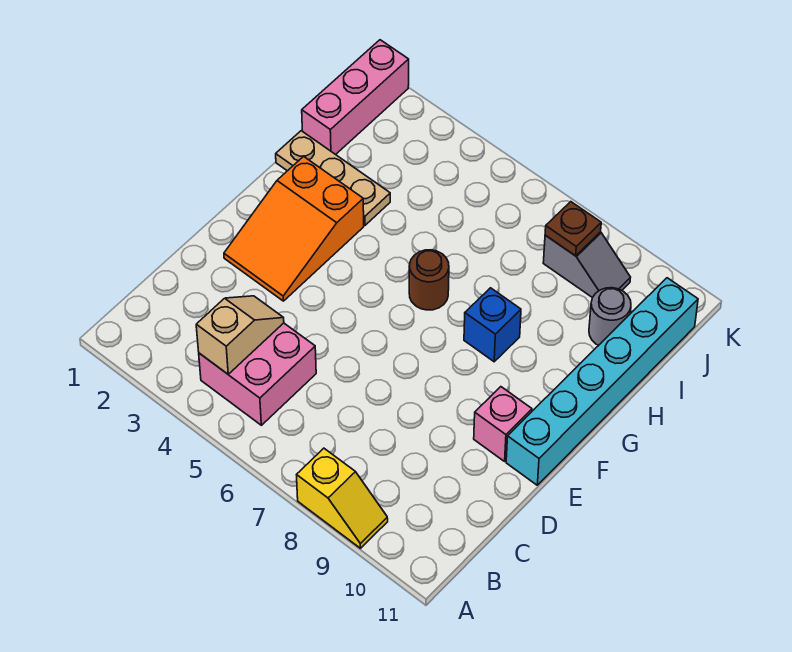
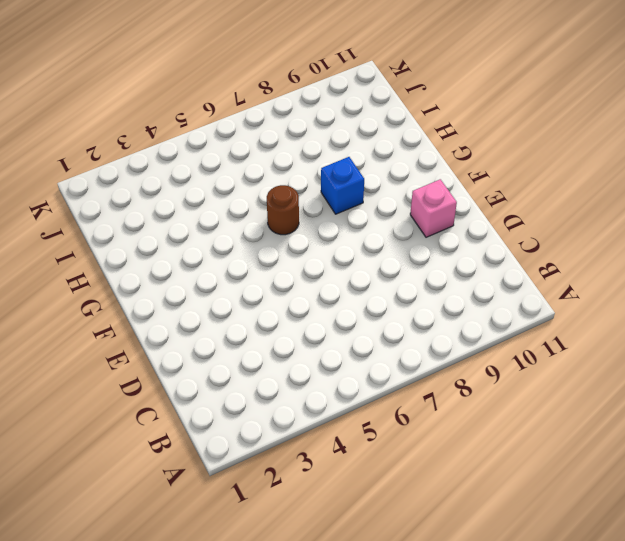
none -> yellow slope A8:A9 level 1 top 8
none -> pink brick B4:C5 level 1
none -> orange slope E2:G3 level 1 top G

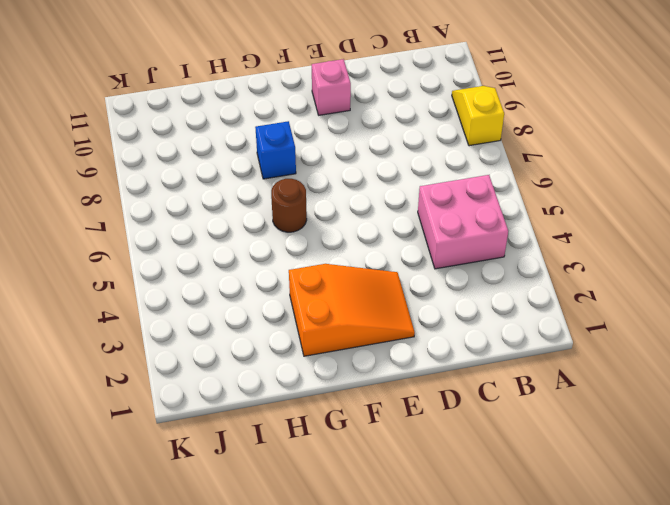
none -> cyan brick E11:J11 level 1
none -> tan plate H1:H3 level 1
none -> pink brick I1:K1 level 1

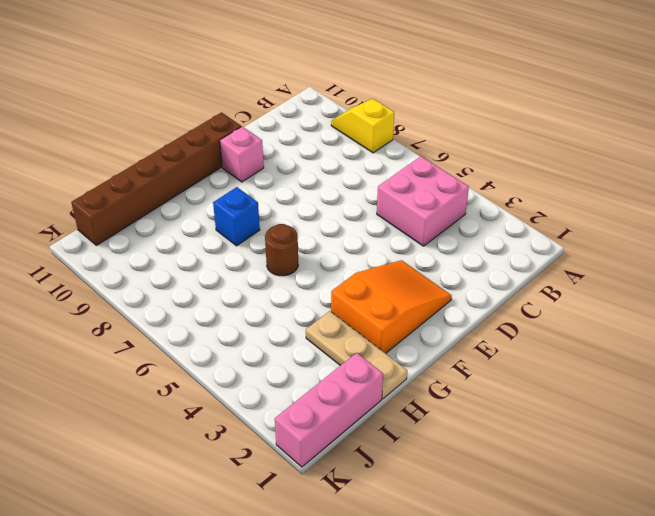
brown brick E11:J11 level 1 -> cyan brick E11:J11 level 1
none -> grey round brick I10 level 1
none -> grey slope J8:J9 level 1 top 8
none -> tan slope B4:C4 level 2 top B

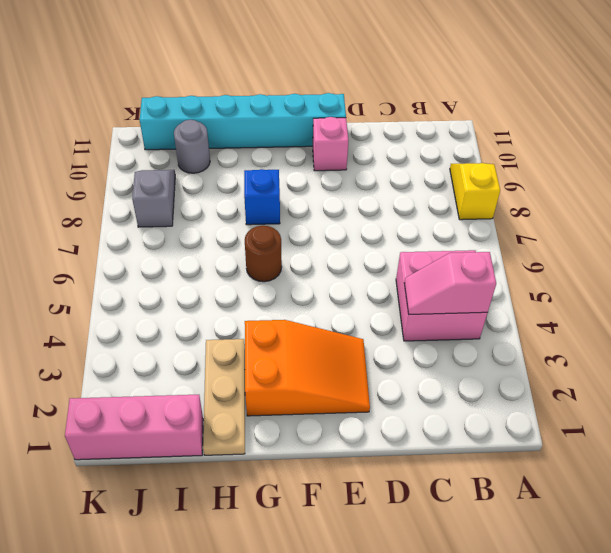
pink slope B4:C4 level 2 top B -> tan slope B4:C4 level 2 top B
none -> brown plate J8 level 2

